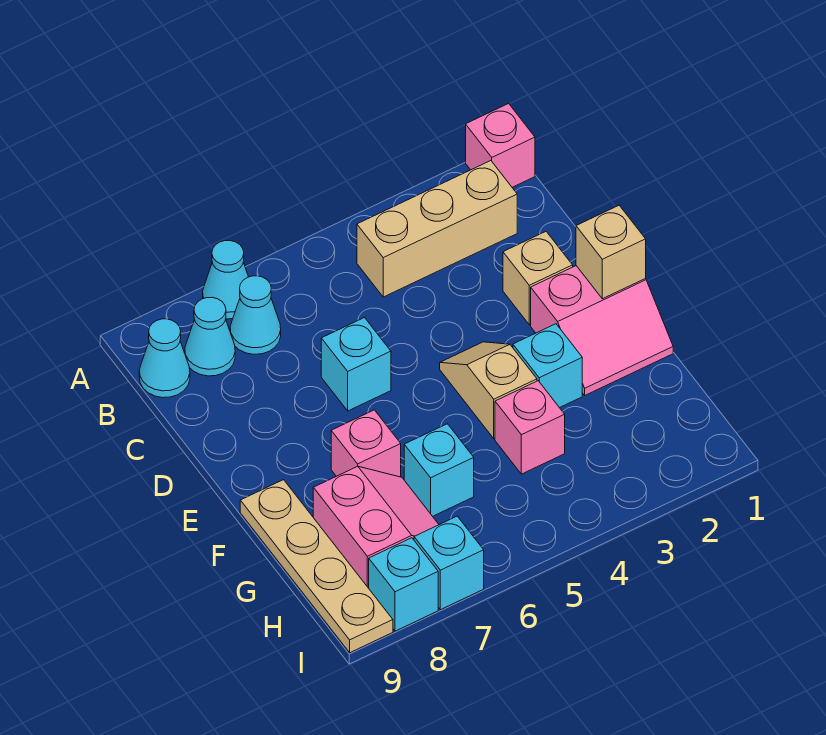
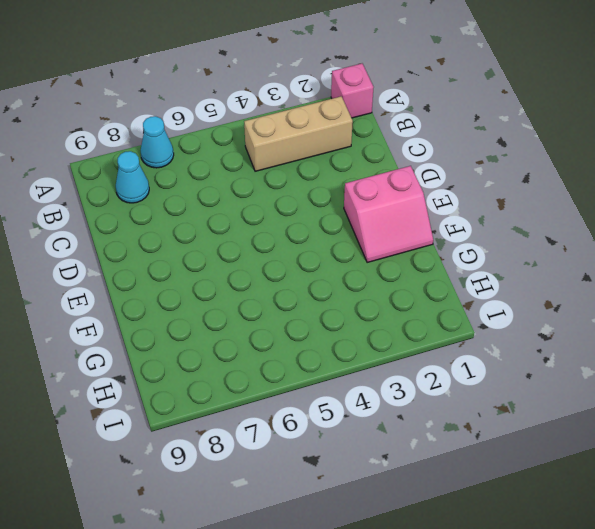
none -> cyan cone B7 level 1
none -> cyan cone B9 level 1
none -> tan brick D2 level 1

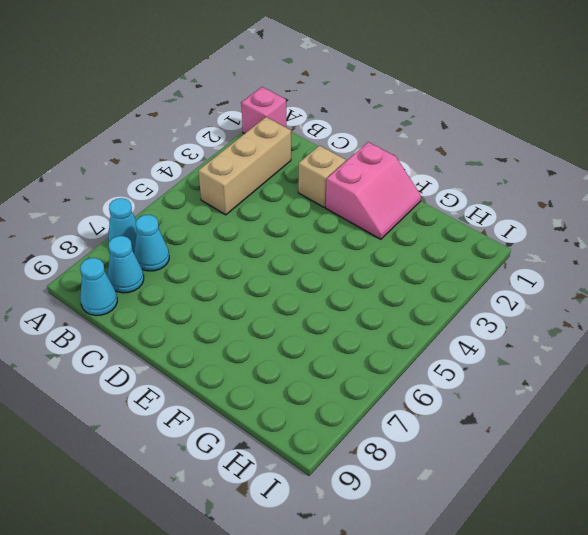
none -> cyan brick D6 level 1
none -> tan slope E4:F4 level 1 top F
none -> cyan brick F3 level 1

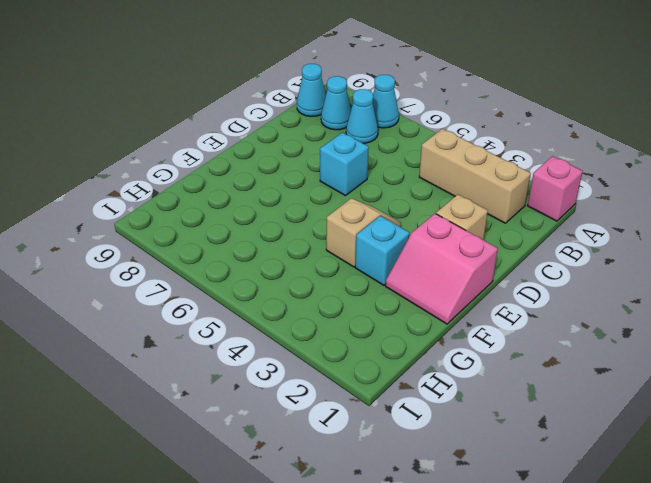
none -> pink brick F7 level 1
none -> tan plate F9:I9 level 1
none -> pink brick G4 level 1

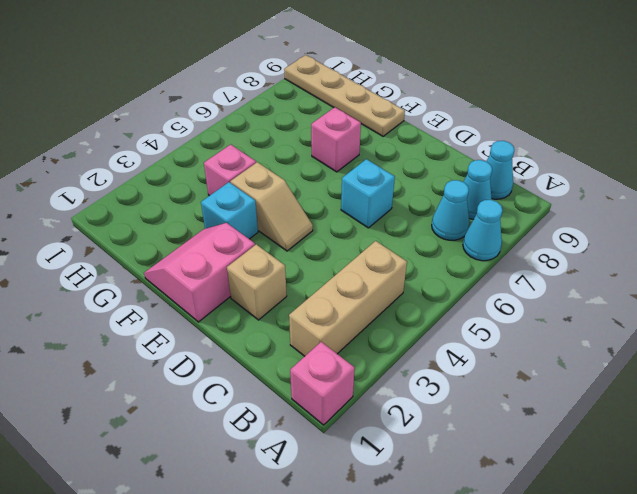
none -> cyan brick G6 level 1
none -> pink slope G7:H8 level 1 top 8
none -> cyan brick I7 level 1

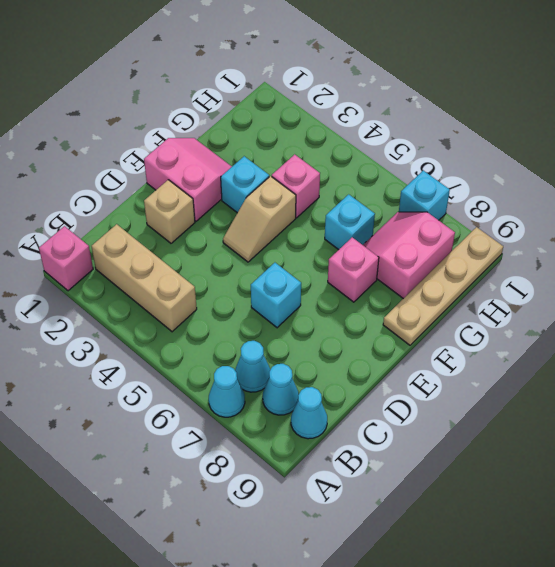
none -> cyan brick I8 level 1
none -> tan brick E1 level 2

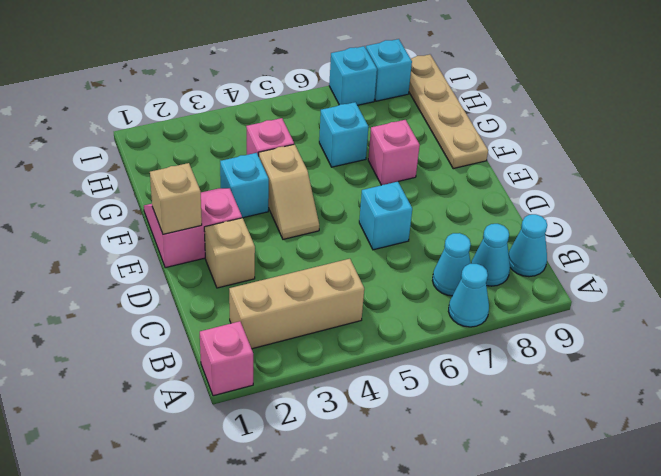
none -> pink slope G7:H8 level 1 top 8

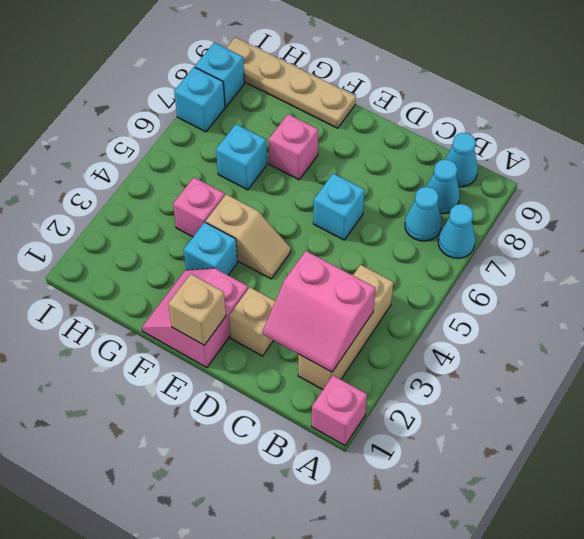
pink slope B2:C3 level 2 top 3 -> pink slope G7:H8 level 1 top 8

